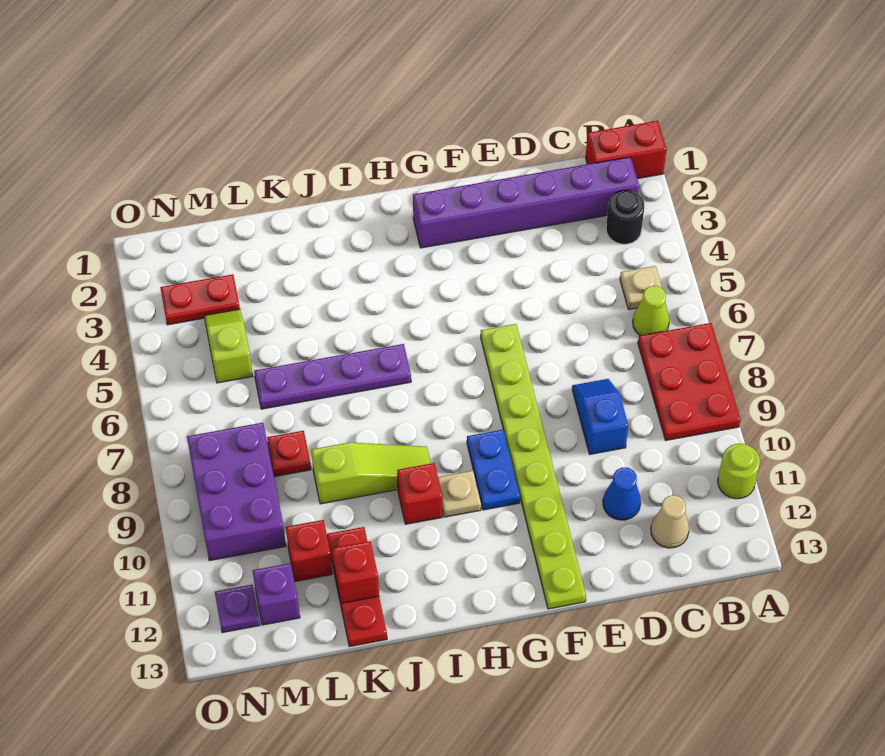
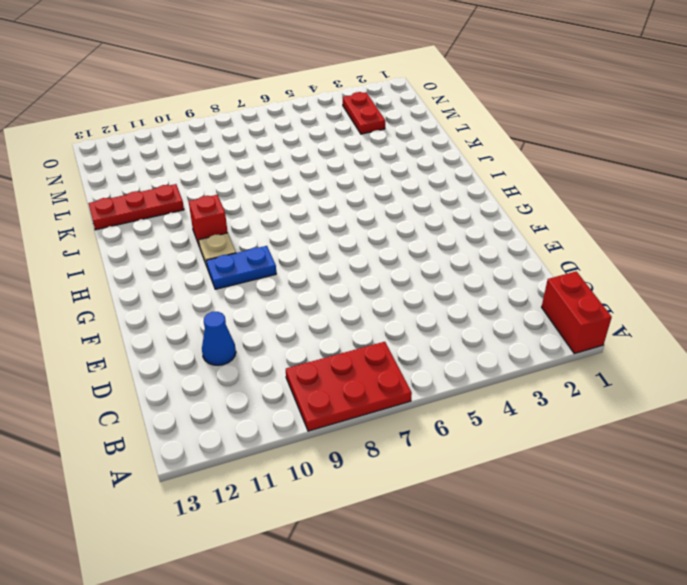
none -> lime round brick A11 level 1
none -> purple brick B2:G2 level 1
none -> black round brick B3 level 1

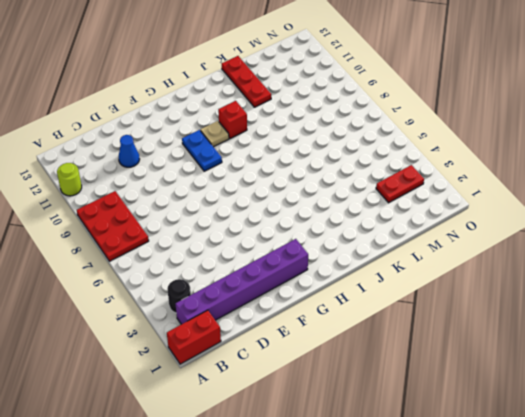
none -> tan plate B5 level 1
none -> lime cone B6 level 1
none -> tan cone C12 level 1

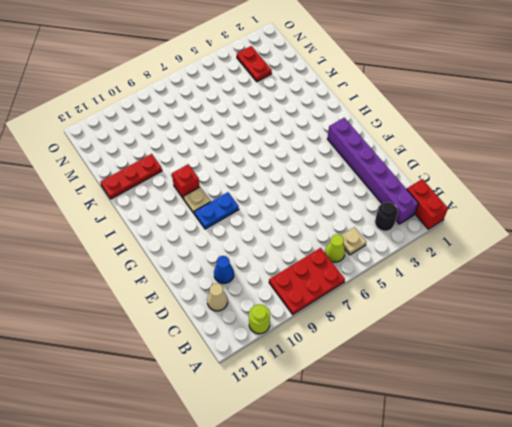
none -> blue slope D8:D9 level 1 top 9
none -> lime plate F6:F13 level 1
none -> purple plate I6:L6 level 1

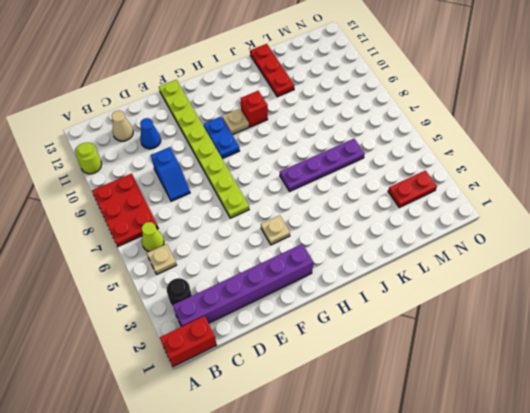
tan plate G4 level 1 -> none
none -> lime slope I9:K9 level 1 top K
none -> red plate L8 level 1
none -> red brick L11 level 1

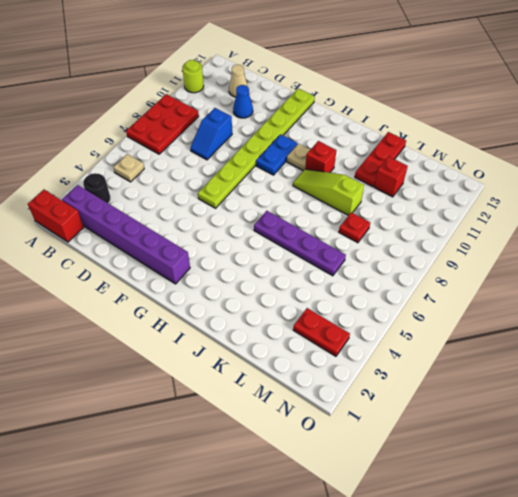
none -> lime cone B6 level 1
none -> lime slope M4:M5 level 1 top 5
none -> purple brick M8:N10 level 1

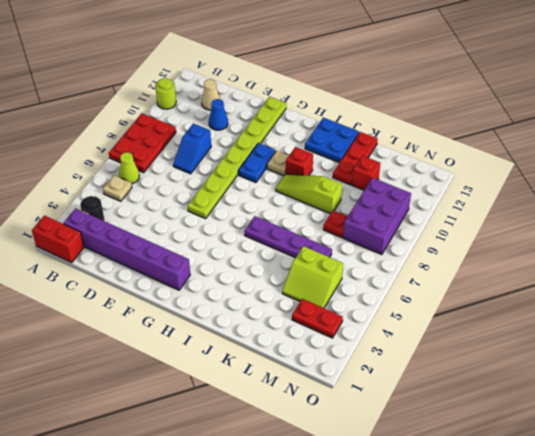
blue plate I12:J13 level 1 -> none
lime slope L4:M5 level 1 top 5 -> lime slope M4:M5 level 1 top 5
none -> purple brick M12 level 1
none -> purple plate N12 level 1
none -> red brick K12 level 2

